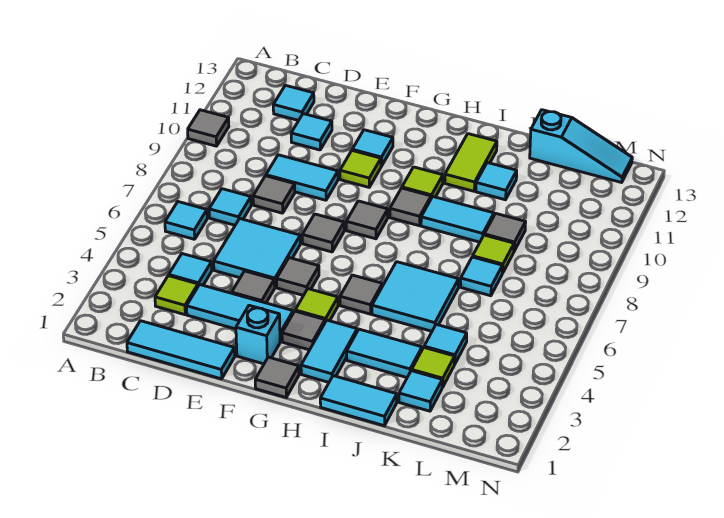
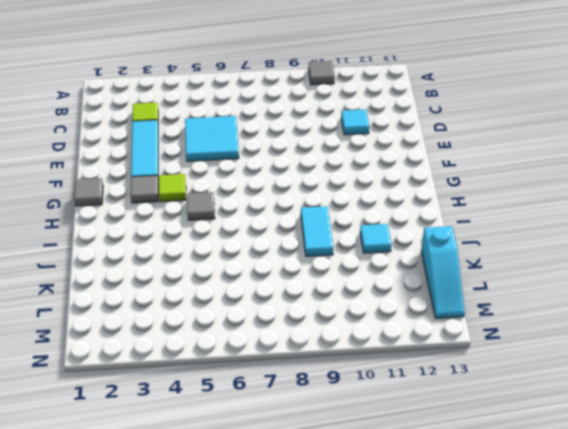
none -> cyan tile B6 level 1
none -> cyan tile C1:E1 level 1
none -> cyan tile C4 level 1
none -> cyan tile C7 level 1

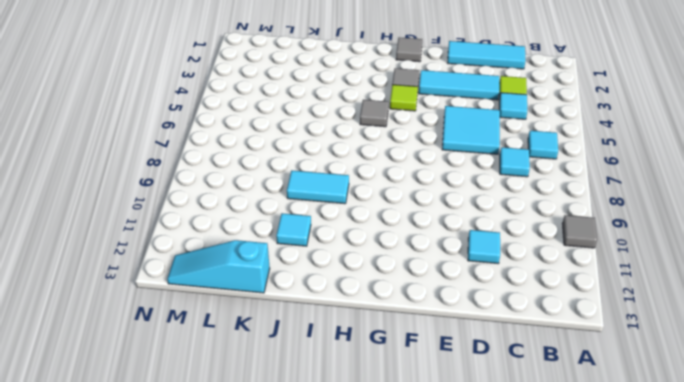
none -> cyan tile C12 level 1
none -> grey tile D8 level 1
none -> cyan tile D9:E9 level 1
none -> grey tile E4 level 1

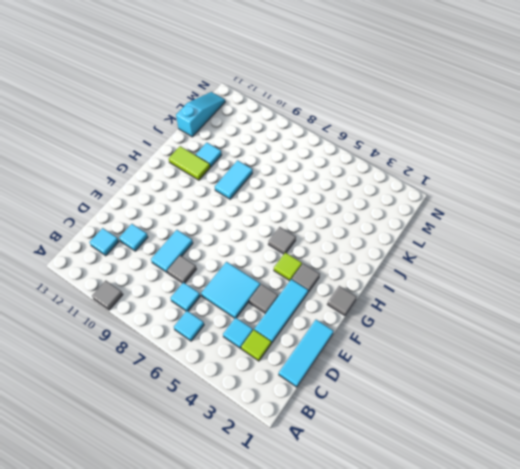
none -> cyan brick F2 level 1
none -> grey tile F5 level 1
none -> grey tile F7 level 1
none -> lime tile F10 level 1

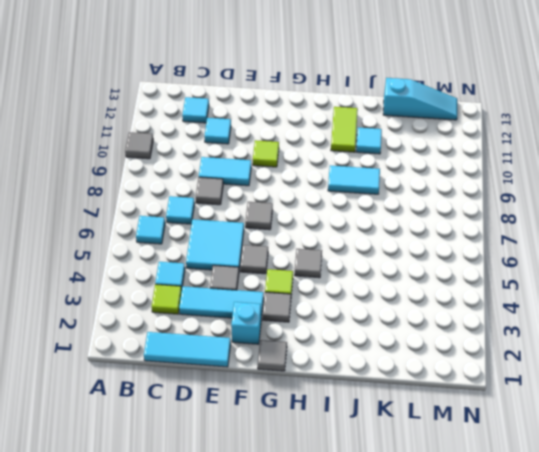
none -> cyan tile F11 level 1
none -> grey tile G8 level 1
none -> cyan tile H2:H3 level 1
none -> grey tile H9 level 1

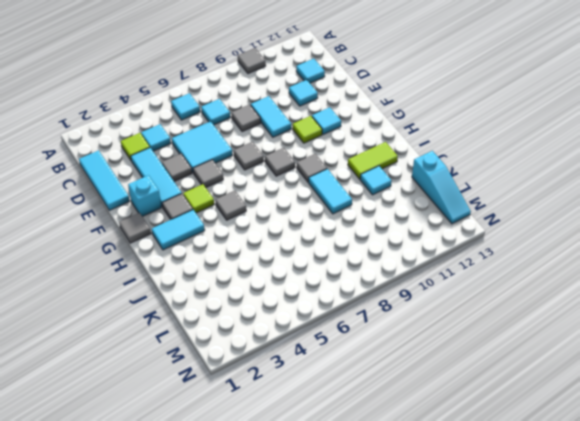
none -> lime tile H10 level 1
none -> cyan tile I1:J1 level 1
none -> cyan tile I3:J3 level 1
none -> cyan tile I5:J6 level 1

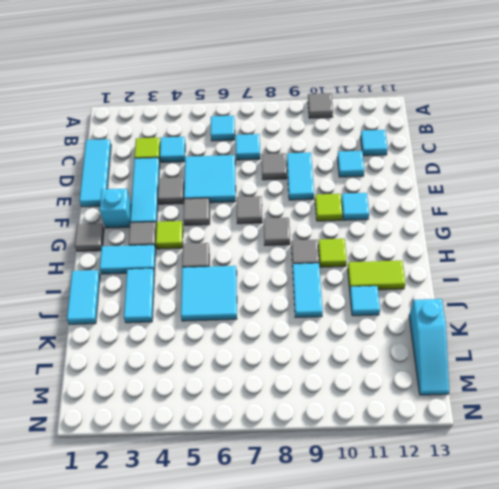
none -> cyan tile K2 level 1
none -> lime tile K3 level 1
none -> cyan tile K4 level 1
none -> cyan tile K7 level 1

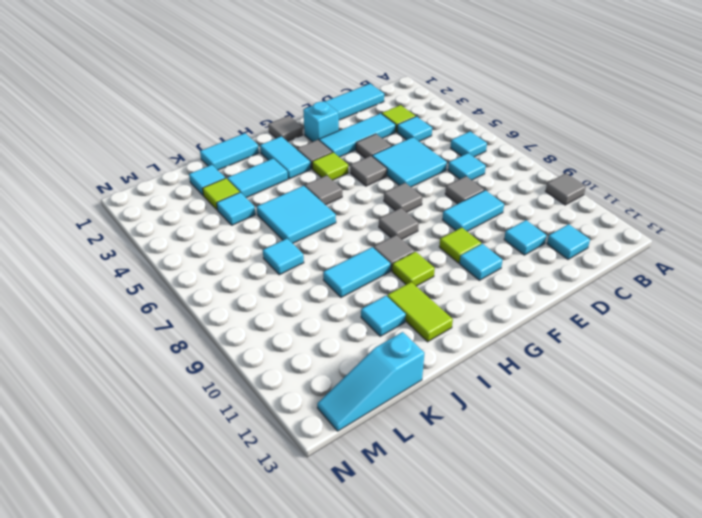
none -> lime tile K8 level 1
none -> grey tile K9 level 1

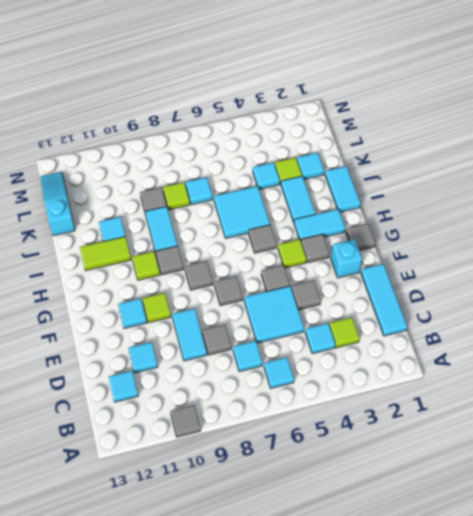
none -> cyan tile D3:F3 level 1

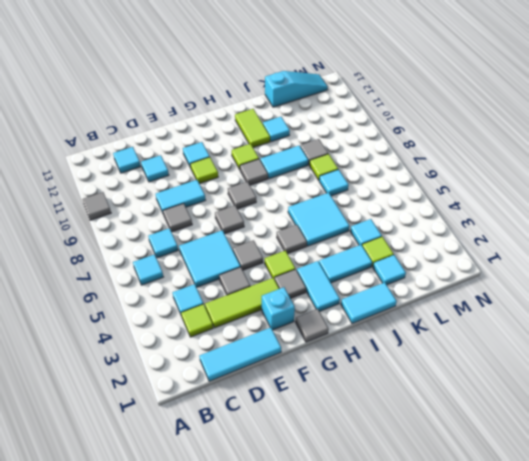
lime tile D3:F3 level 1 -> cyan tile D3:F3 level 1

